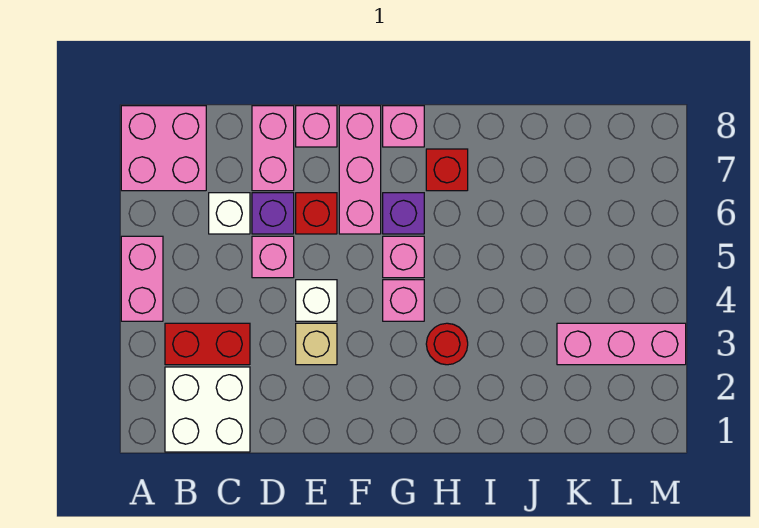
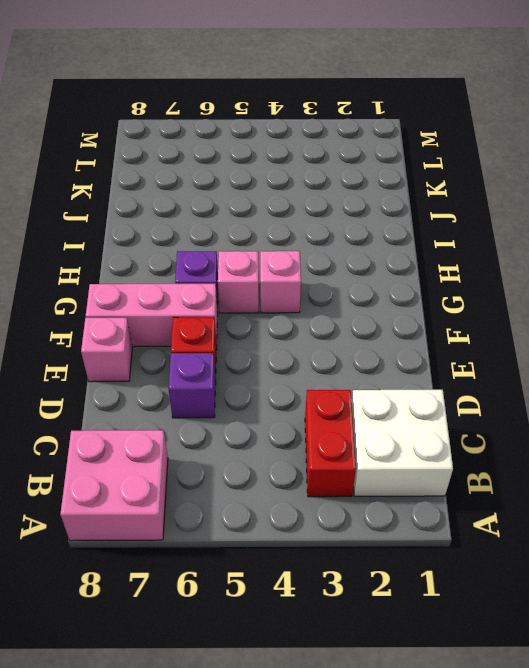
none -> pink brick A4:A5 level 1
none -> white brick C6 level 1
none -> pink brick D5 level 1

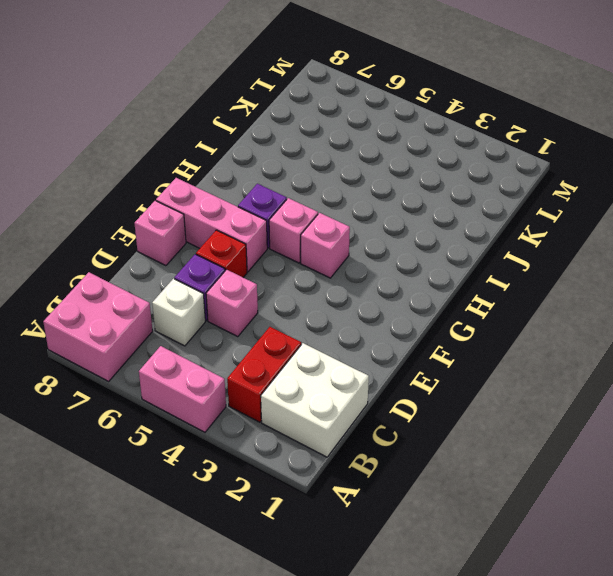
none -> pink brick D7:D8 level 1
none -> tan brick E3 level 1
none -> white brick E4 level 1

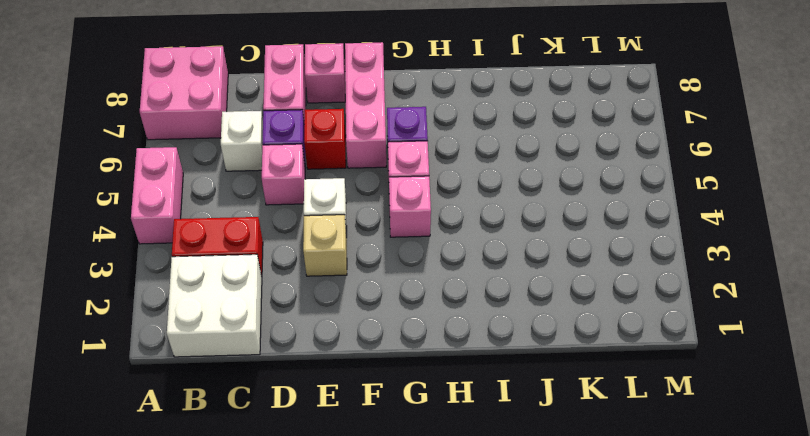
none -> pink brick G8 level 1
none -> red round brick H3 level 1
none -> red brick H7 level 1

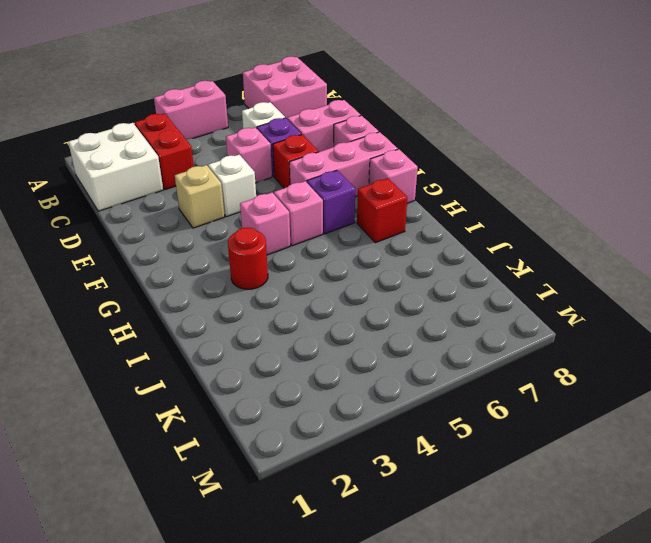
none -> pink brick K3:M3 level 1

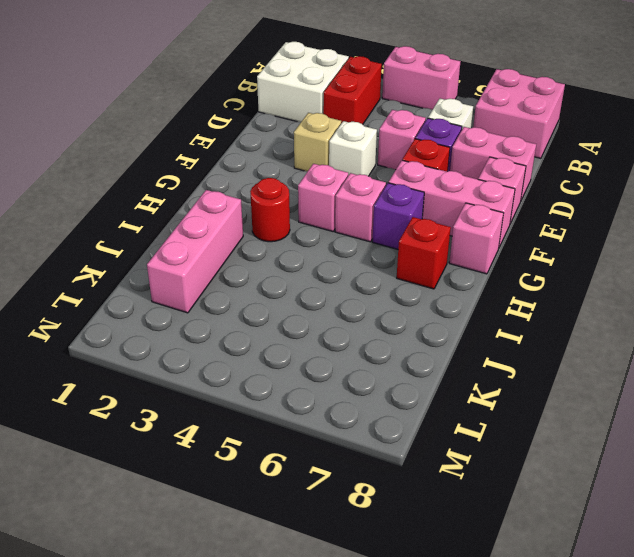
pink brick I2:K2 level 1 -> pink brick K3:M3 level 1

